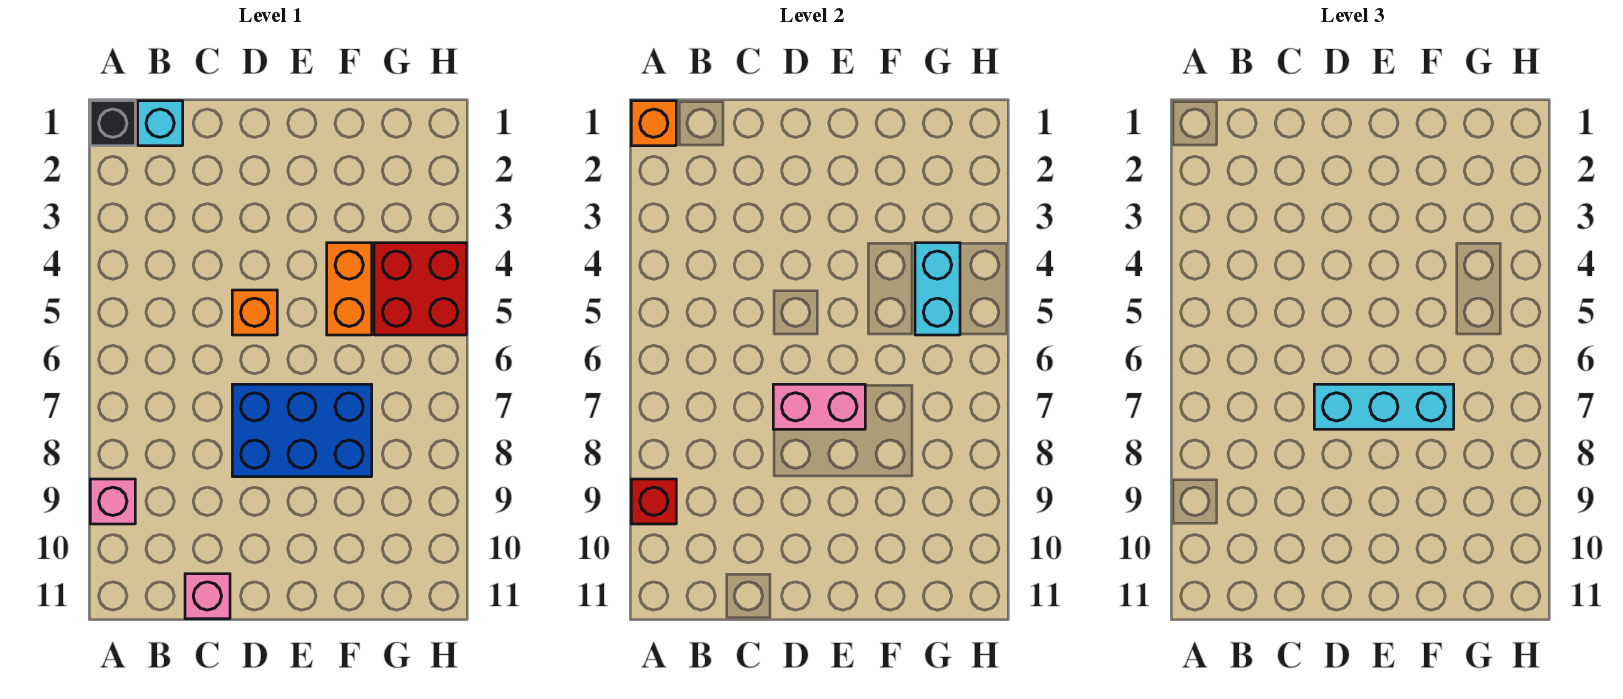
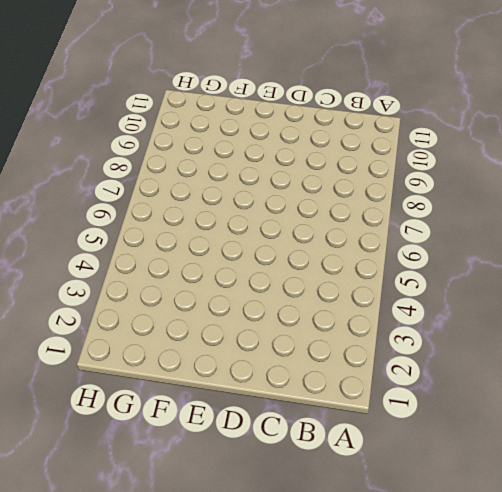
none -> black brick A1 level 1
none -> pink brick A9 level 1
none -> cyan brick B1 level 1

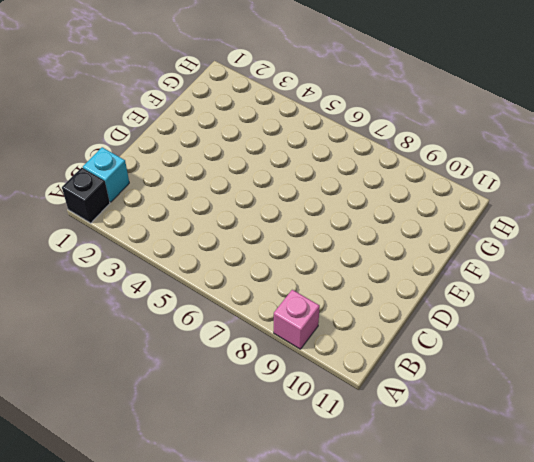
none -> pink brick C11 level 1
none -> orange brick D5 level 1
none -> blue brick D7:F8 level 1

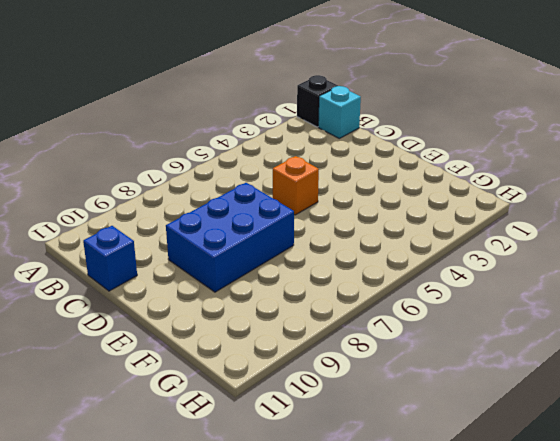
blue brick C11 level 1 -> pink brick C11 level 1
blue brick D7:E9 level 1 -> blue brick D7:F8 level 1
none -> pink brick A9 level 1
none -> orange brick F4:F5 level 1
none -> red brick G4:H5 level 1

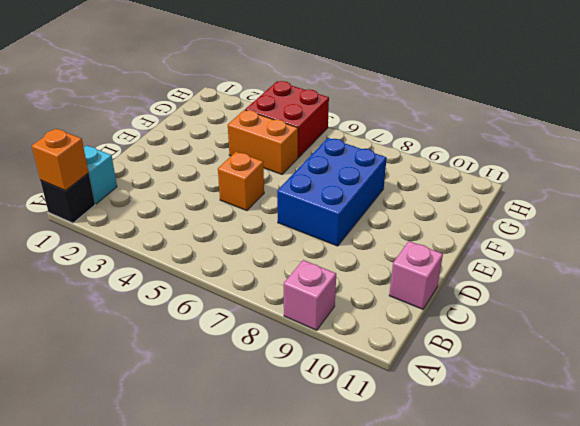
none -> red brick A9 level 2
none -> pink brick D7:E7 level 2
none -> cyan brick G4:G5 level 2

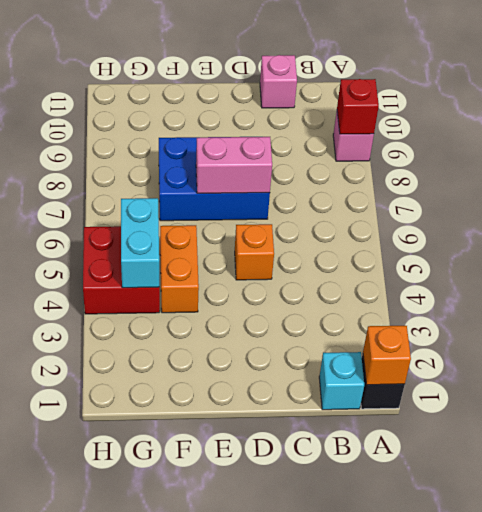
none -> cyan brick D7:F7 level 3

